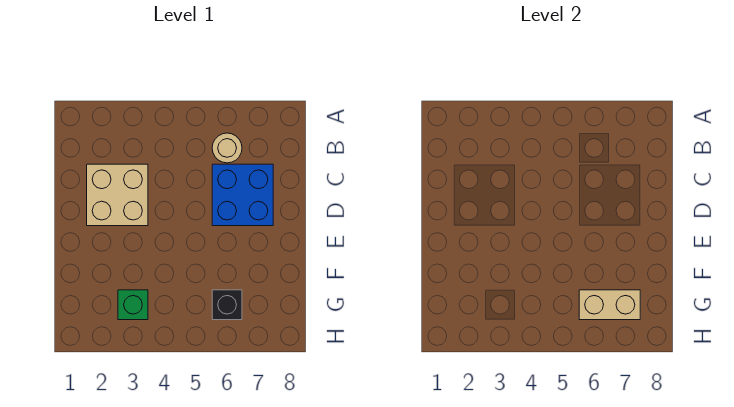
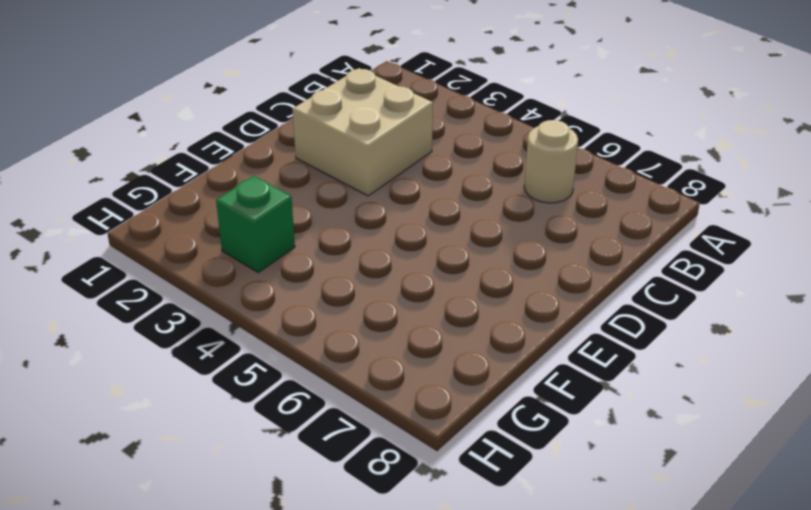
none -> blue brick C6:D7 level 1
none -> black brick G6 level 1

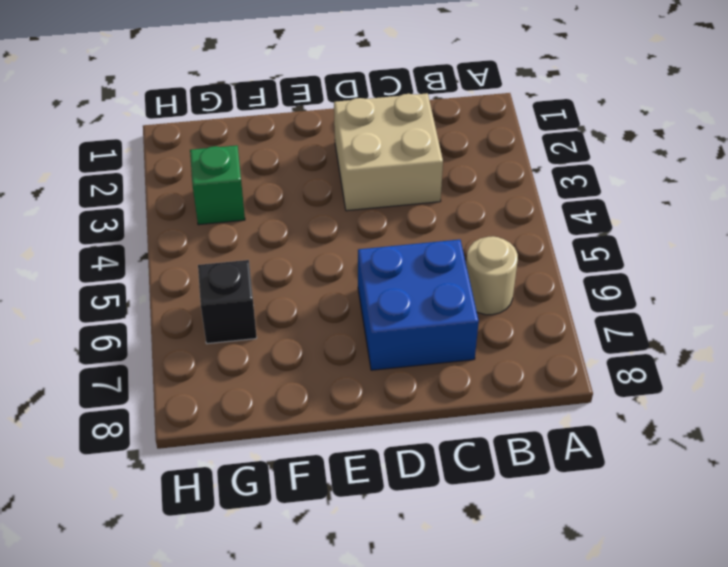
none -> tan brick G6:G7 level 2

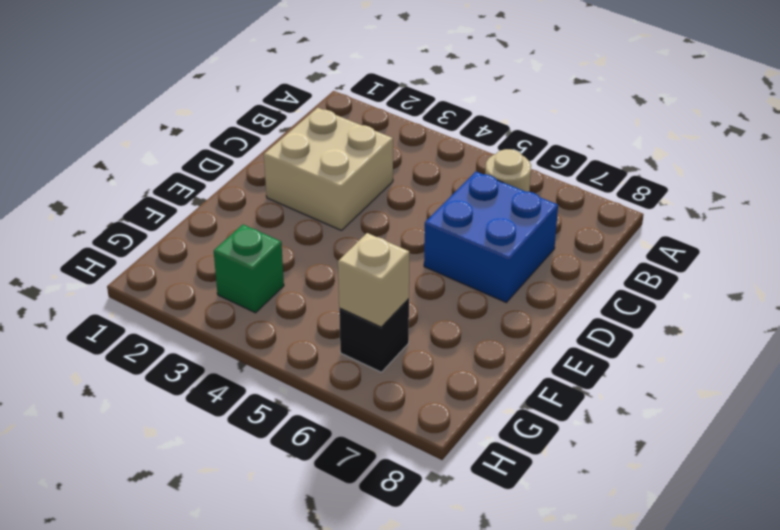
tan brick G6 level 2 -> tan brick G6:G7 level 2

